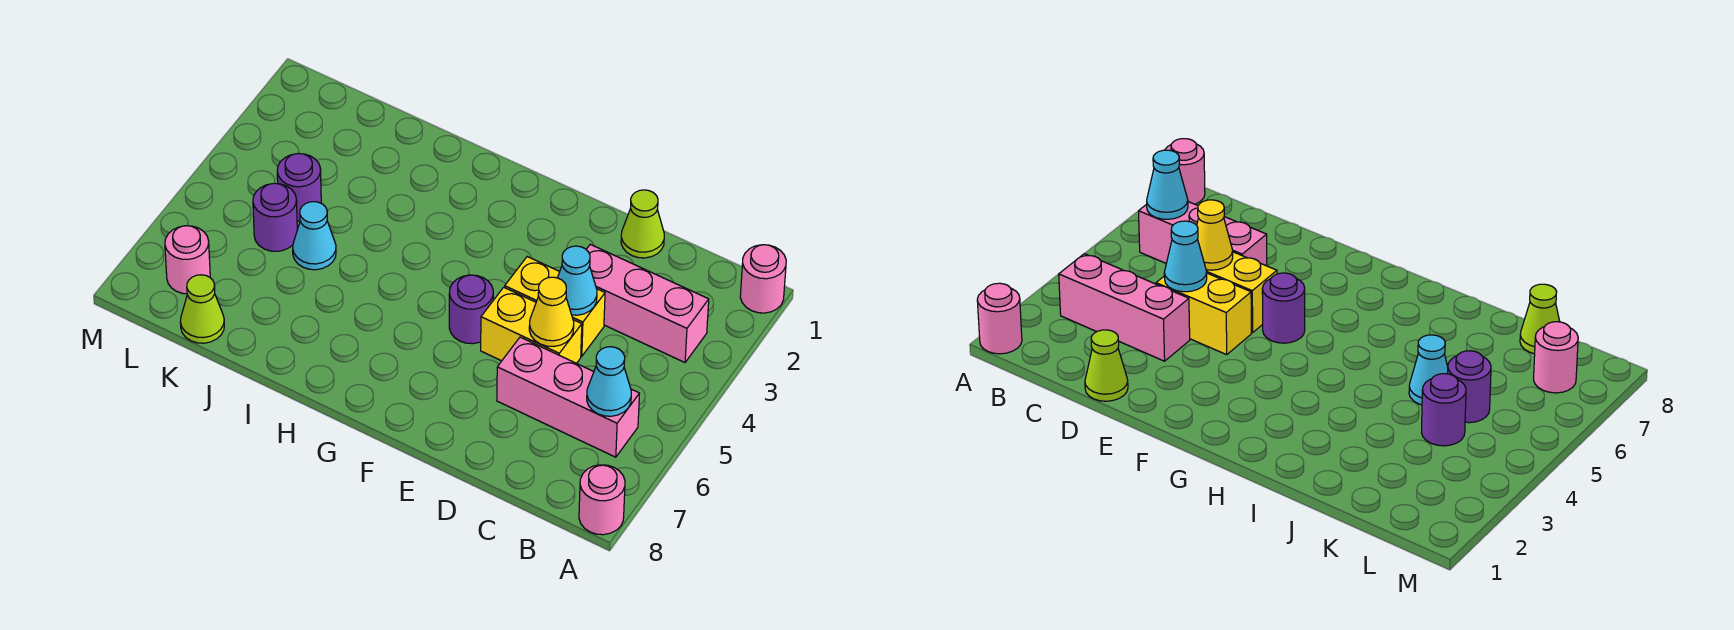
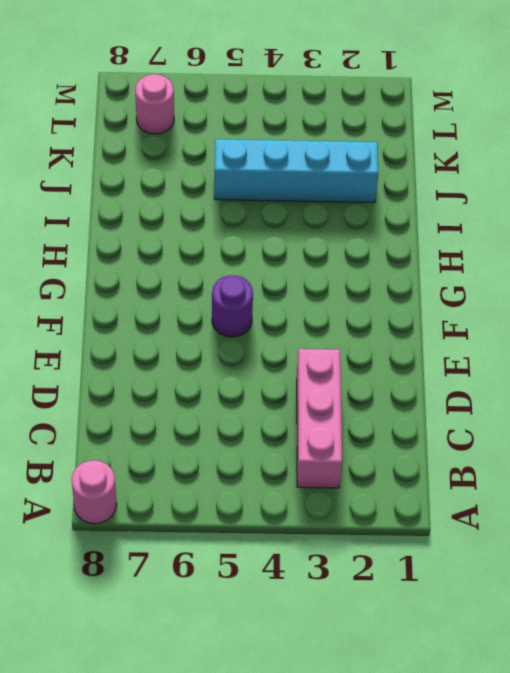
cyan brick J2:J5 level 1 -> cyan cone J5 level 1
none -> pink round brick A1 level 1
none -> pink brick B6:D6 level 1
none -> lime cone D1 level 1

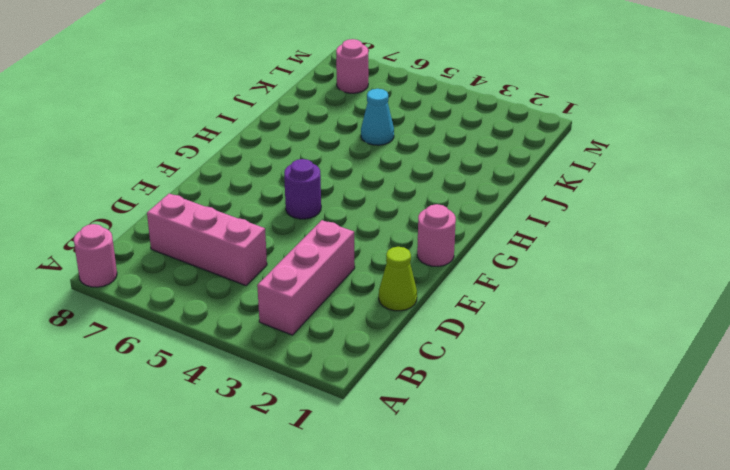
pink brick C5:C7 level 1 -> pink brick B6:D6 level 1
pink round brick F1 level 1 -> pink round brick A1 level 1
none -> yellow brick D4:E4 level 1
none -> yellow brick D5:E5 level 1
none -> purple round brick K4 level 1

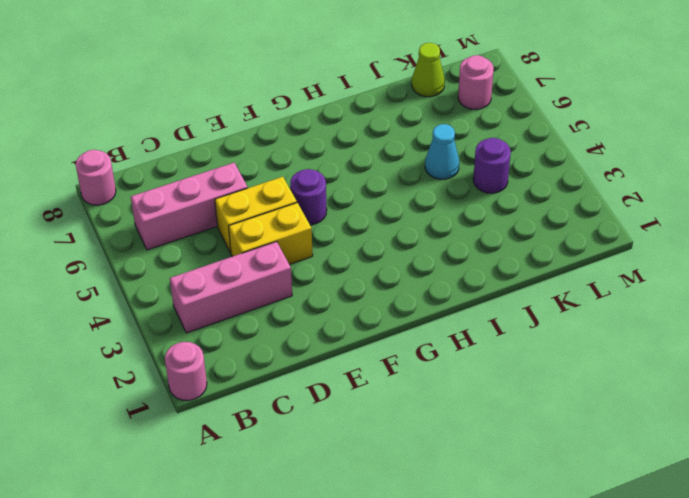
none -> lime cone D1 level 1
none -> purple round brick K5 level 1
none -> cyan cone B6 level 2

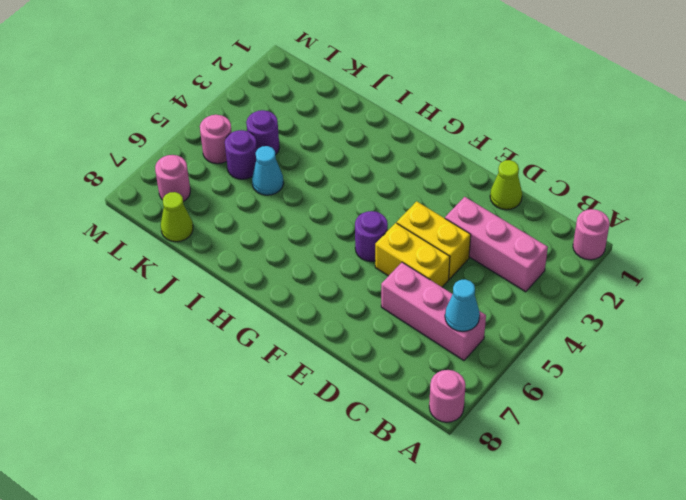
pink round brick L5 level 1 -> none
none -> cyan cone D4 level 2
none -> yellow cone D5 level 2

